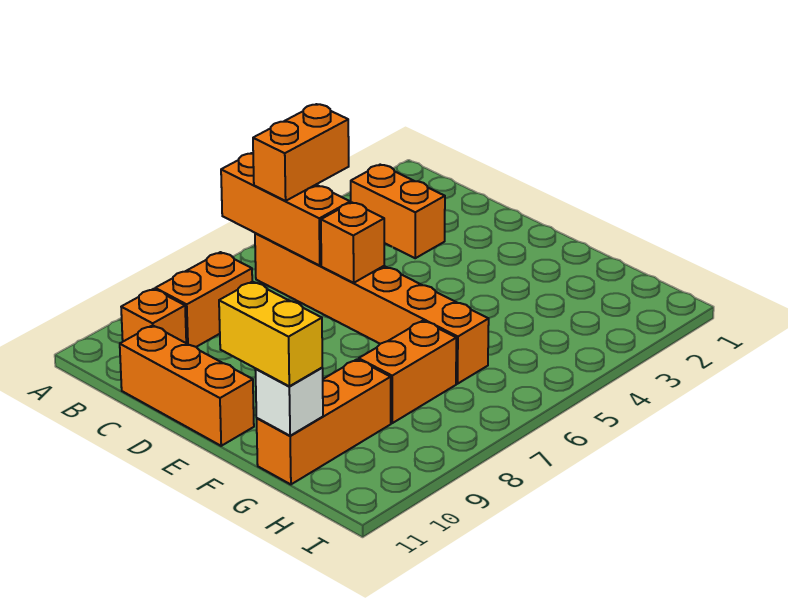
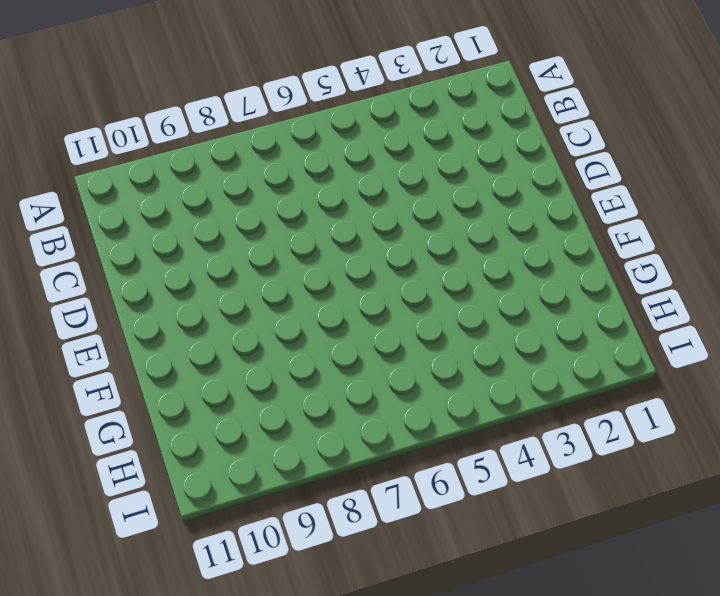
none -> orange brick B3:C3 level 1
none -> orange brick B6:G6 level 1
none -> orange brick B8:B9 level 1

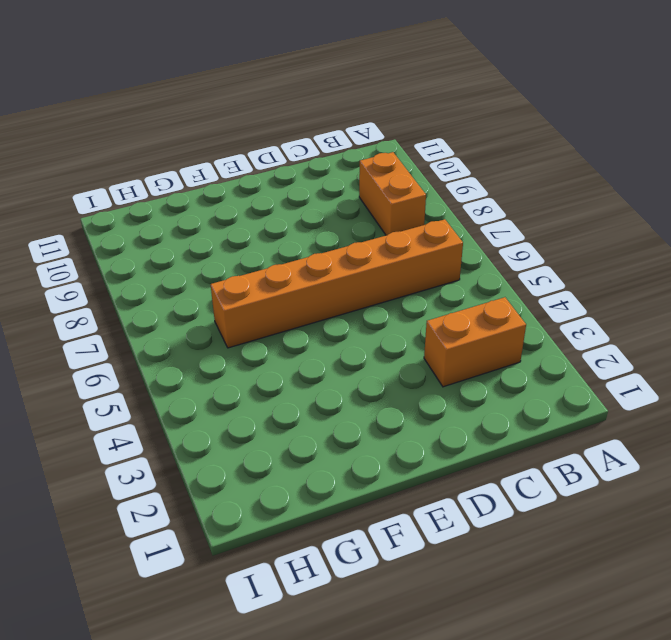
none -> orange brick B10 level 1
none -> orange brick C11:E11 level 1
none -> orange brick G7:G8 level 1

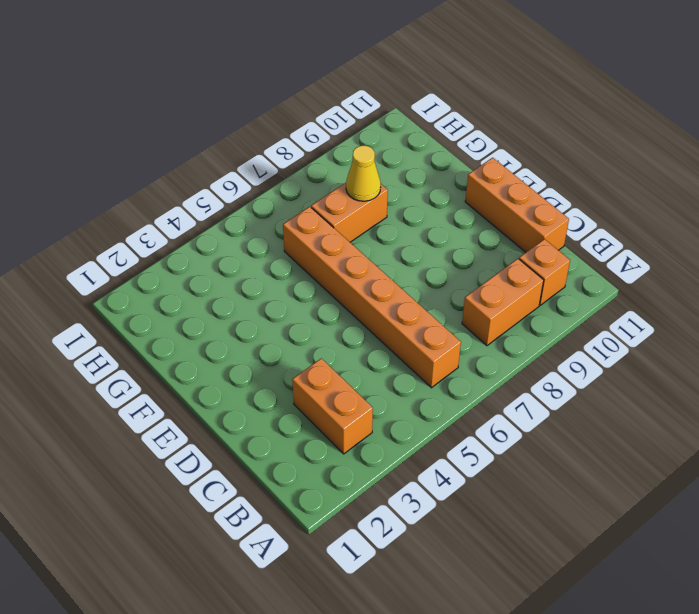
yellow cone G8 level 2 -> none
none -> orange brick G9:G11 level 1
none -> orange brick A6:C6 level 2
none -> orange brick D6 level 2

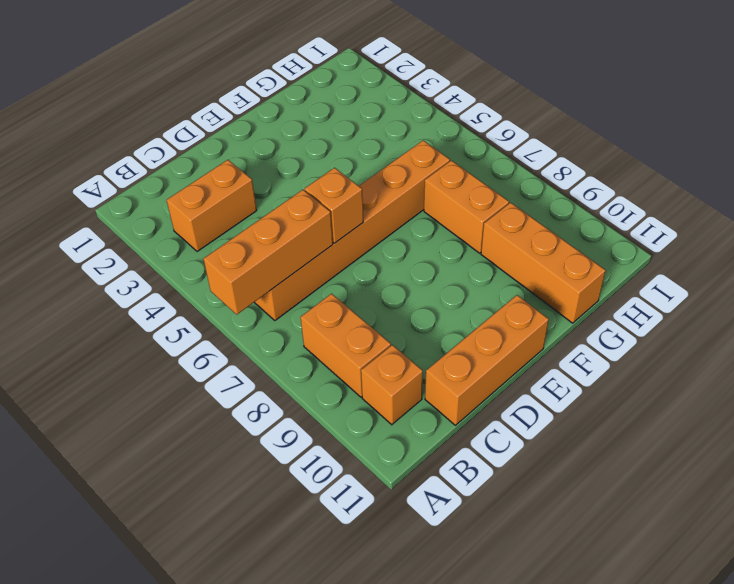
none -> white brick G11 level 2
none -> orange brick B5:B6 level 3
none -> yellow brick F11:G11 level 3

